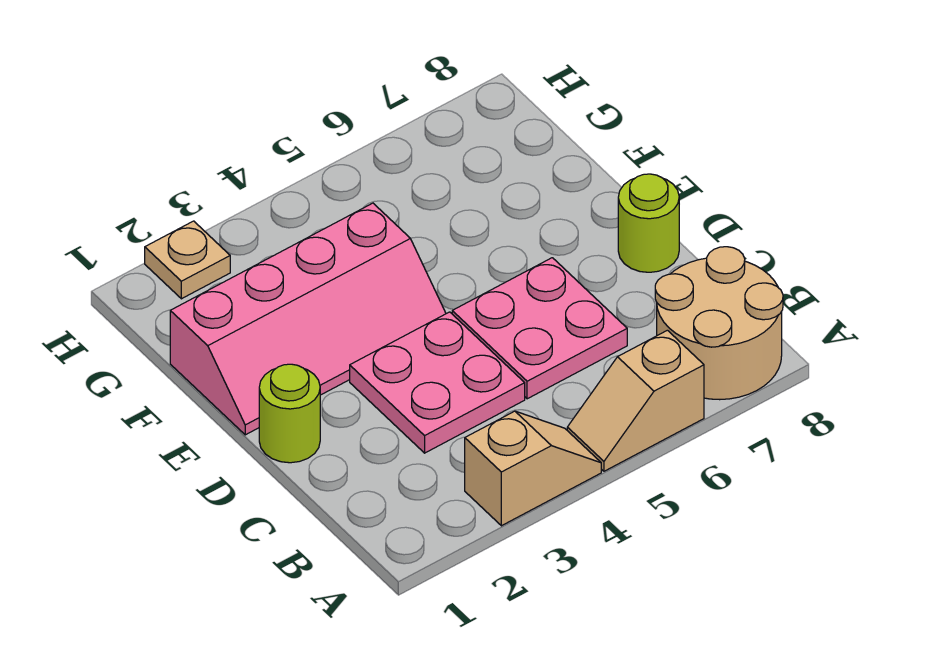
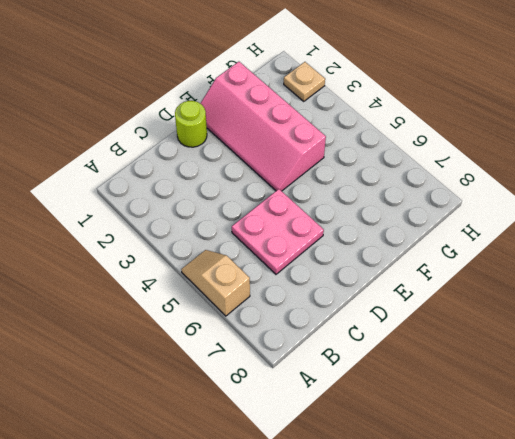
none -> tan slope A3:A4 level 1 top 3
none -> tan round brick A7:B8 level 1

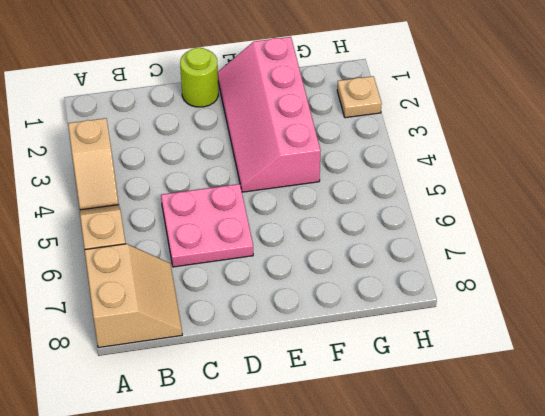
tan slope A7:B8 level 1 top A -> tan round brick A7:B8 level 1
none -> pink plate C3:D4 level 1
none -> lime round brick D8 level 1

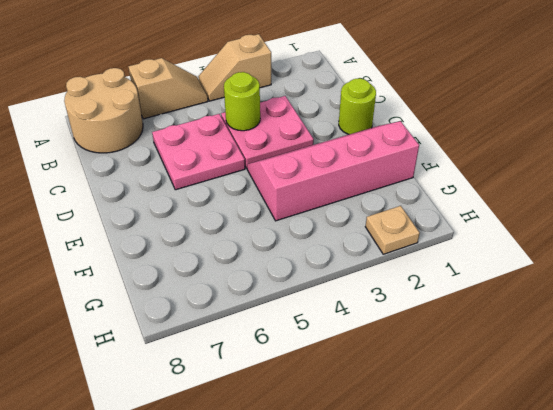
lime round brick C4 level 2 -> lime round brick D8 level 1

